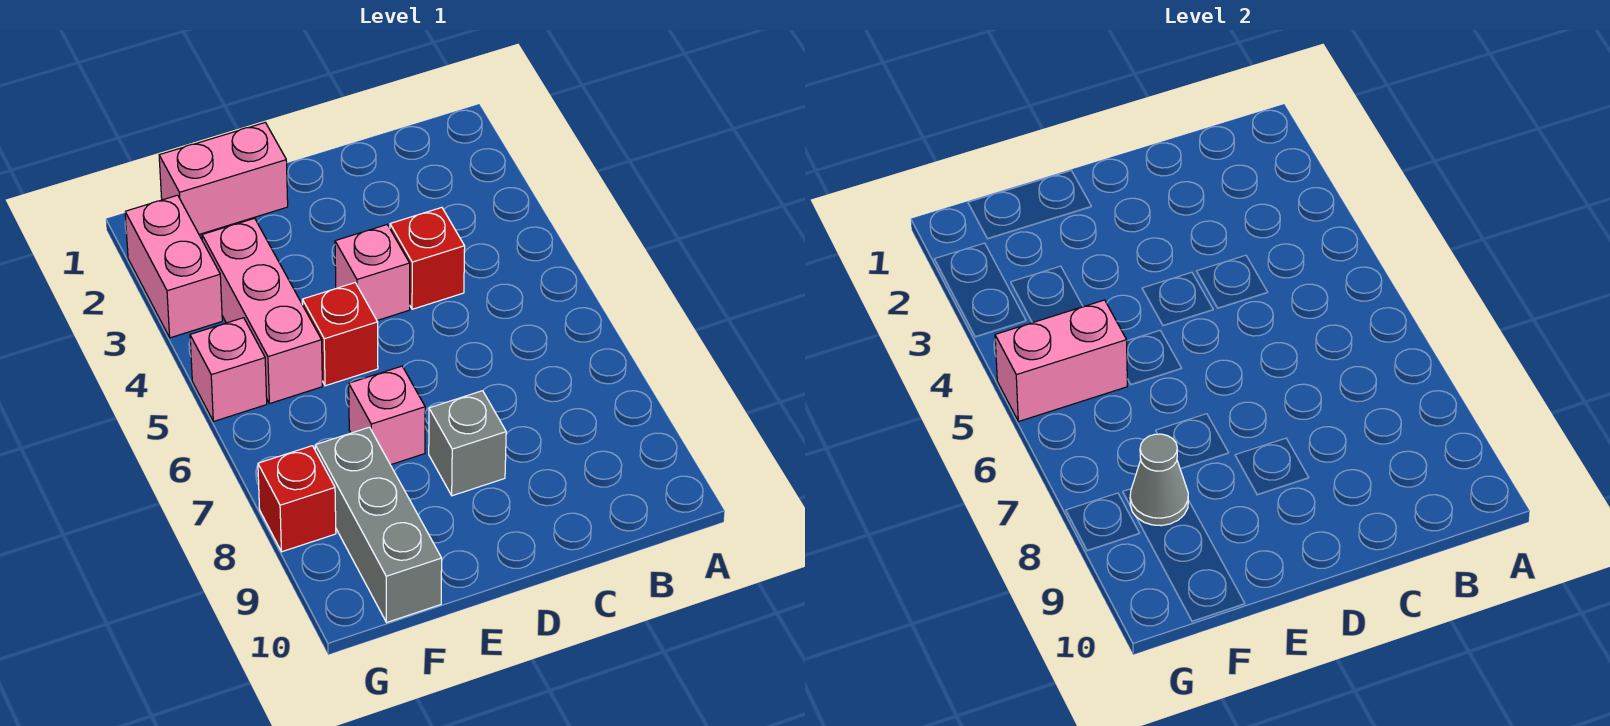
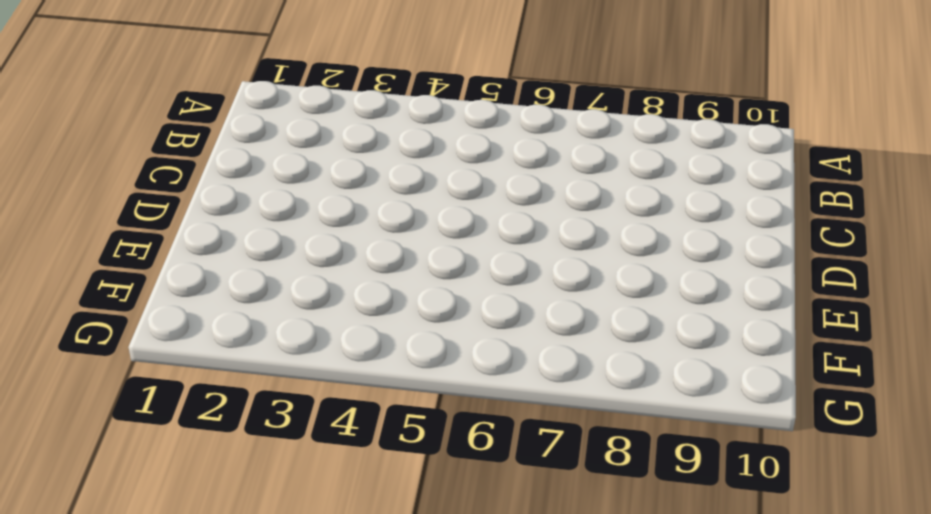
none -> red brick C4 level 1
none -> pink brick D4 level 1
none -> grey brick D8 level 1

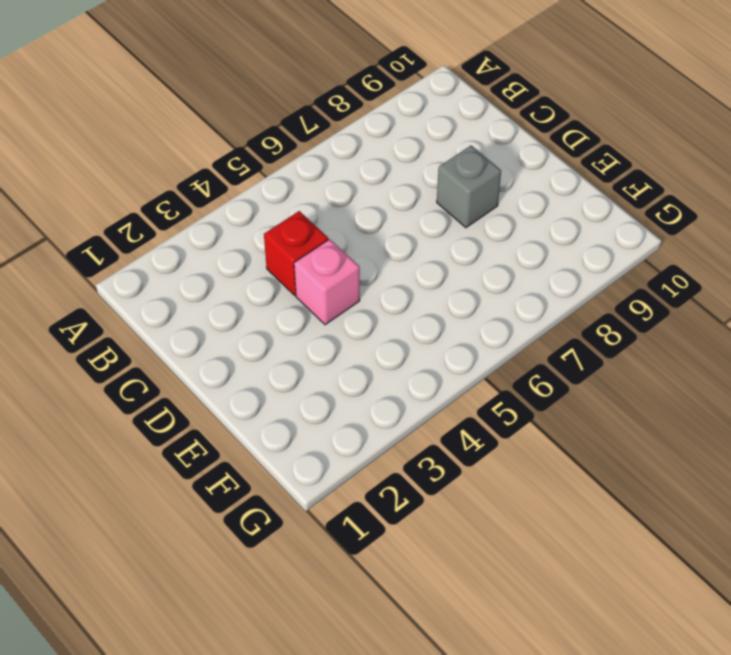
none -> pink brick E1:F1 level 1
none -> red brick E5 level 1
none -> pink brick E7 level 1

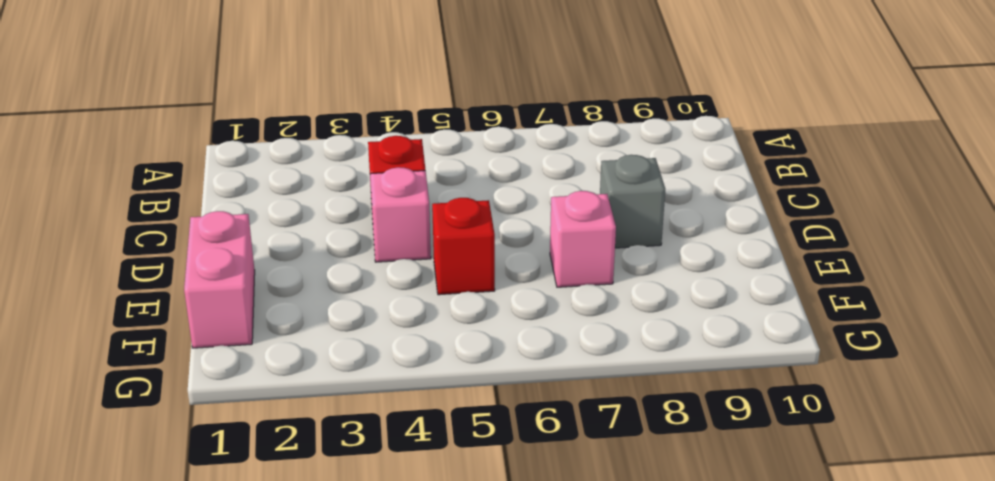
none -> pink brick F3:F5 level 1
none -> grey brick F8:F10 level 1
none -> pink brick G2:G3 level 1

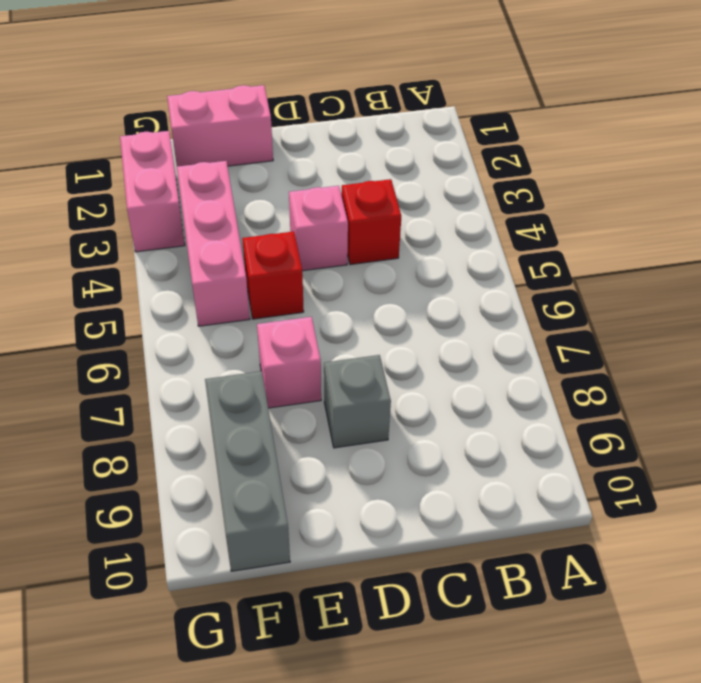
none -> pink brick G5 level 1
none -> red brick G8 level 1
none -> pink brick F5:G5 level 2

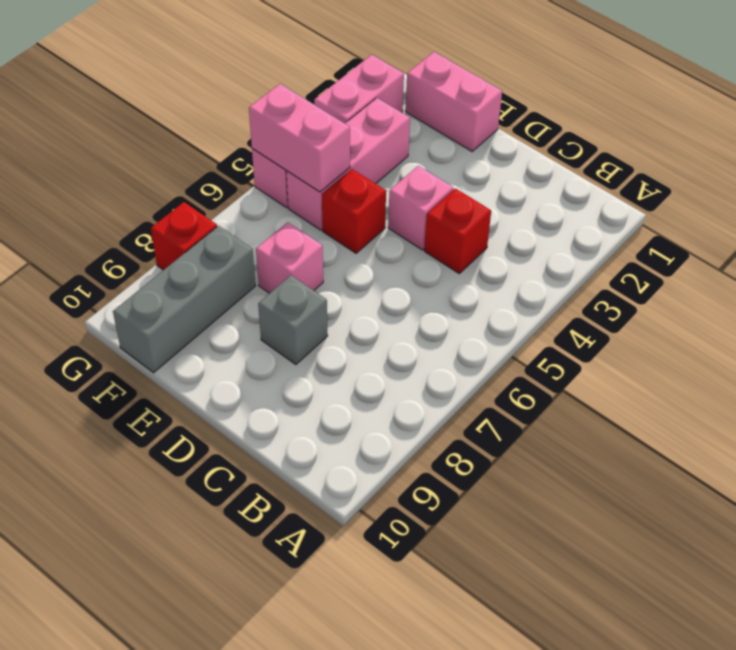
none -> grey cone F8 level 2

